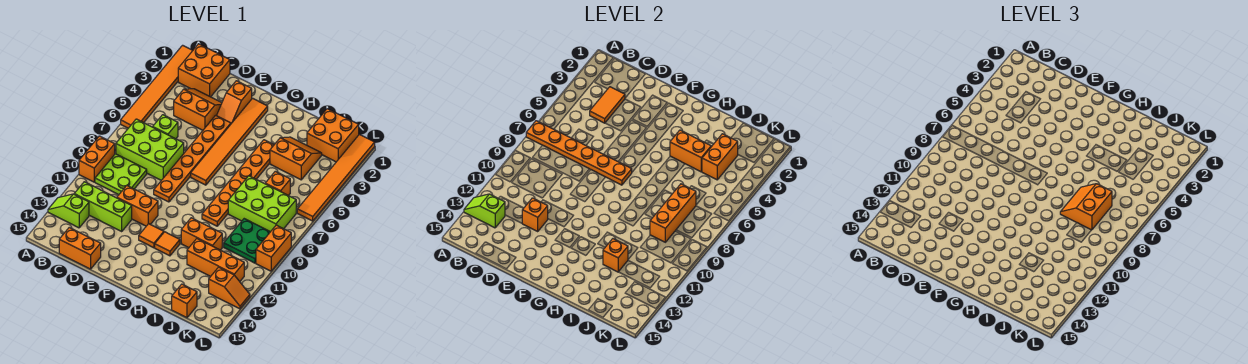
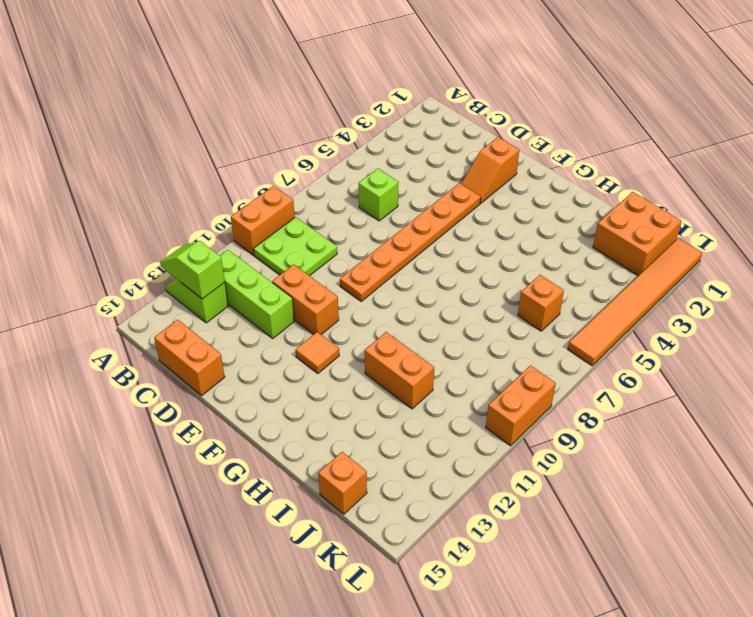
none -> orange tile A1:A6 level 1
none -> orange brick B1:C2 level 1
none -> lime brick B7:D8 level 1
none -> orange slope C3:D4 level 1 top 4

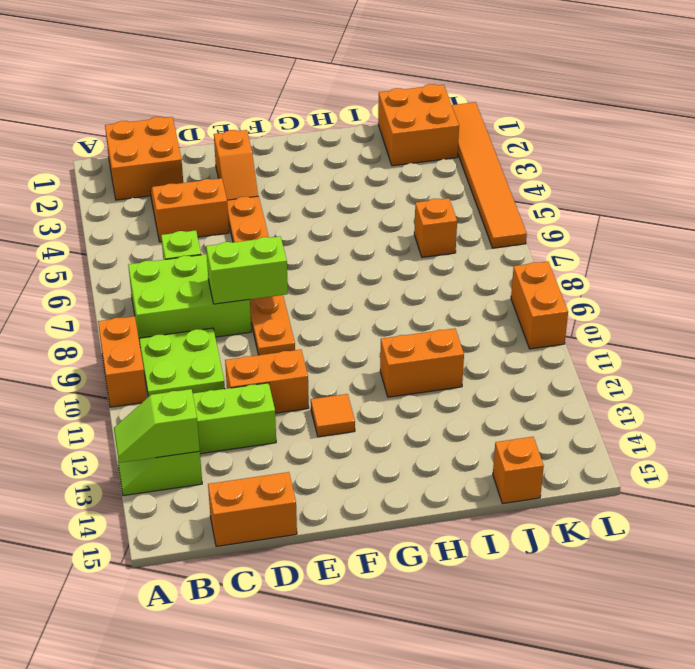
lime brick D8:E8 level 2 -> none
none -> orange tile A1:A6 level 1
none -> orange tile F2:F7 level 1
none -> orange tile G12 level 1
none -> orange plate H4:H9 level 1

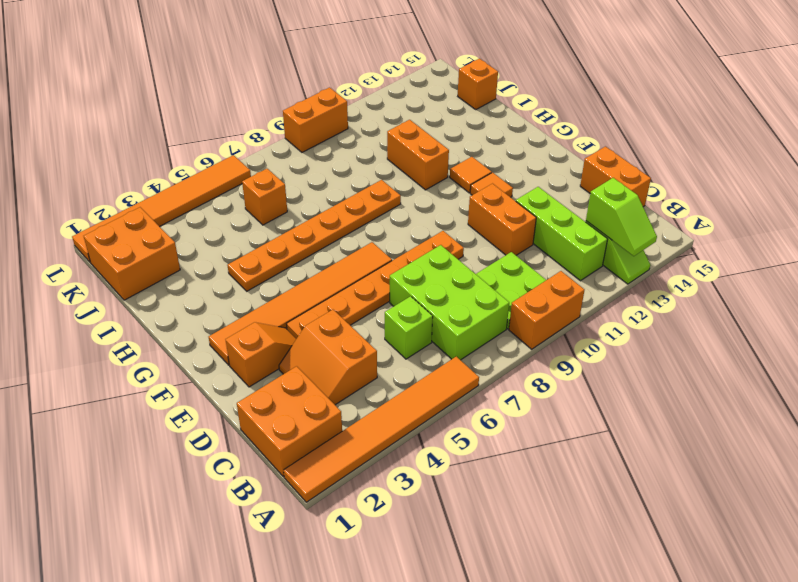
none -> orange slope I3:J4 level 1 top 4
none -> lime brick I7:K8 level 1
none -> orange brick I12:K12 level 1
none -> green plate J9:K10 level 1

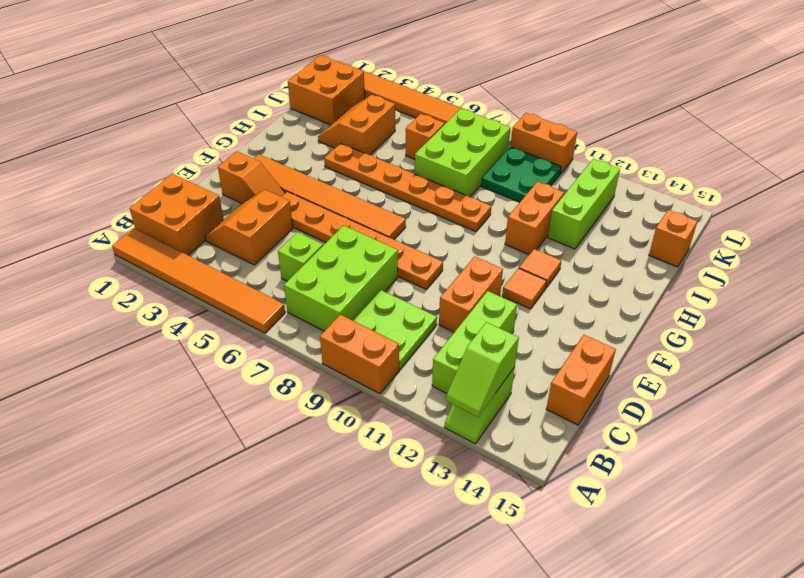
lime brick I12:K12 level 1 -> orange brick I12:K12 level 1
none -> orange slope K13:L13 level 1 top K
none -> orange plate A7:F7 level 2
none -> orange tile C3:C4 level 2
none -> orange brick D12 level 2

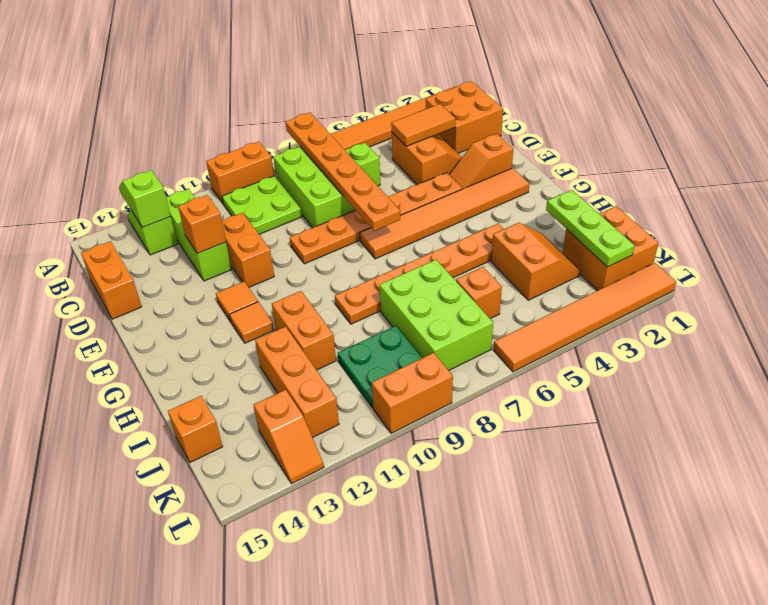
lime plate I2:K2 level 2 -> none
none -> orange brick H4:I4 level 2
none -> orange brick I12 level 2
none -> orange brick J3:J4 level 2
none -> orange brick J7:J9 level 2

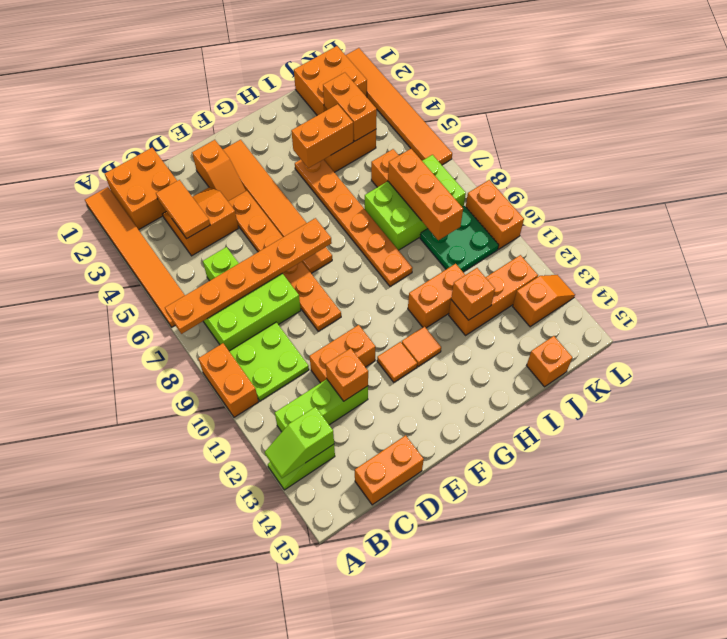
none -> orange slope I7:J8 level 3 top J

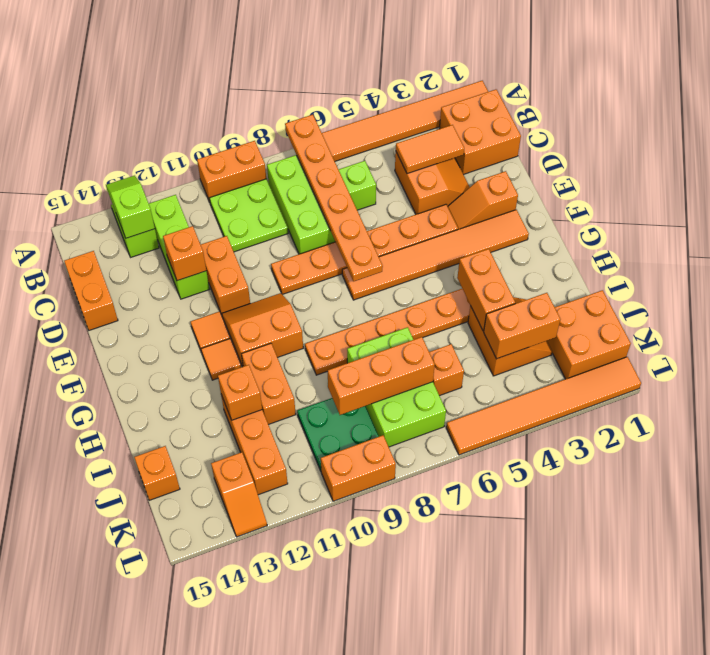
orange slope F10:G11 level 1 top G -> orange slope I7:J8 level 3 top J

